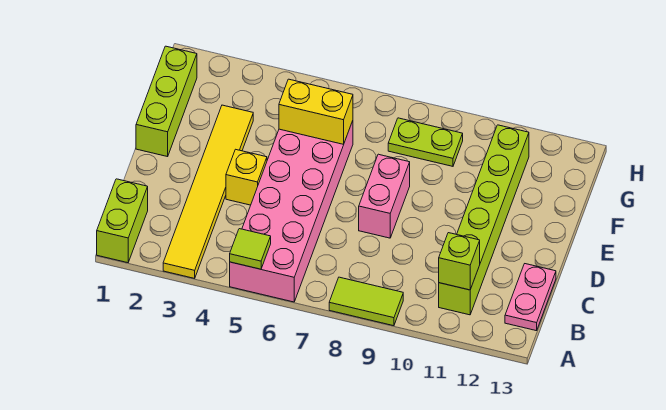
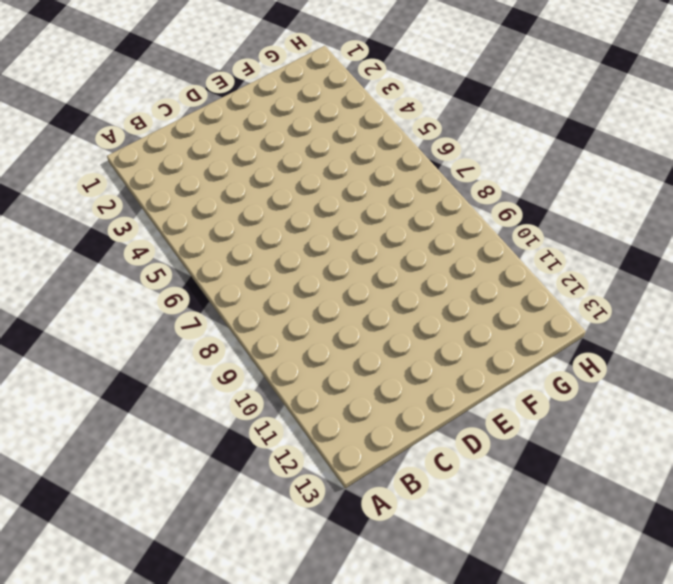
none -> lime brick A1:B1 level 1
none -> yellow tile A3:F3 level 1
none -> pink brick A5:F6 level 1

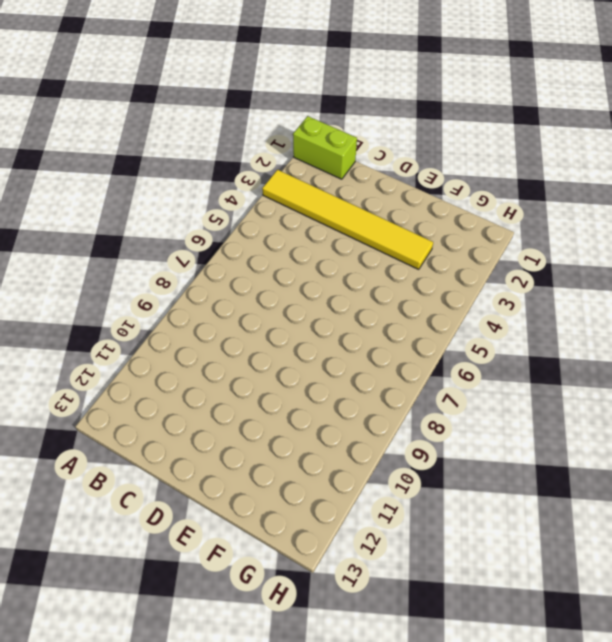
none -> pink brick A5:F6 level 1
none -> lime tile A8:A9 level 1
none -> lime brick B11:G11 level 1

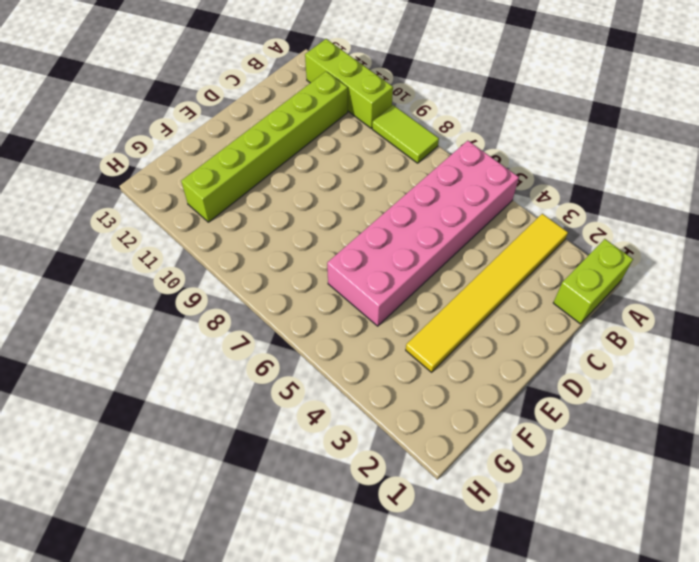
lime brick A10:A12 level 1 -> lime brick E1:G1 level 1
none -> pink plate B13:C13 level 1
none -> yellow brick D4 level 1
none -> pink brick D8:E8 level 1

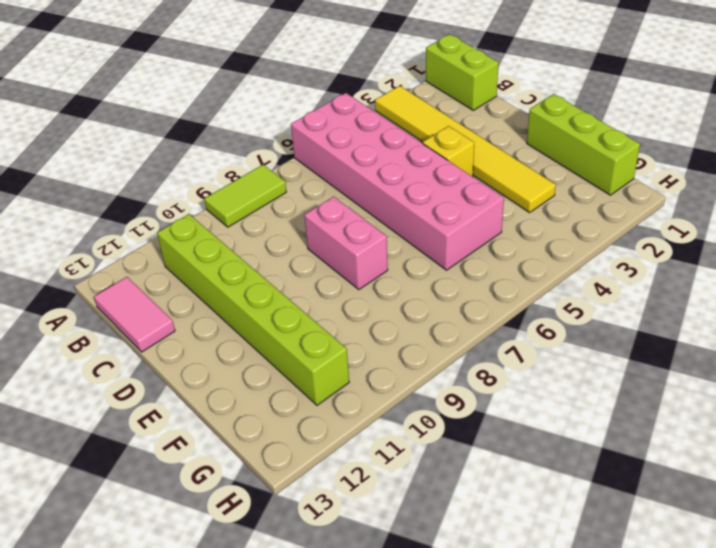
pink tile B13:C13 level 1 -> pink plate B13:C13 level 1
none -> lime plate G8:G9 level 1
none -> lime tile A5 level 2
none -> lime brick B11 level 2

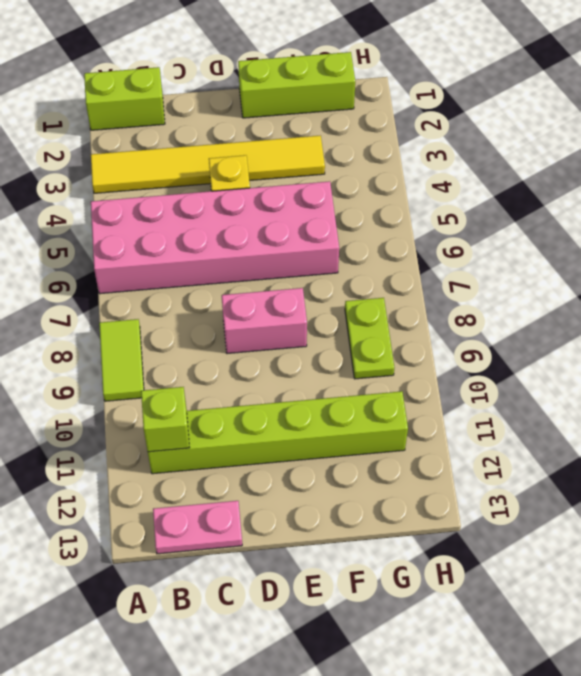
none -> lime tile A5 level 2
none -> yellow brick F5:F6 level 2

